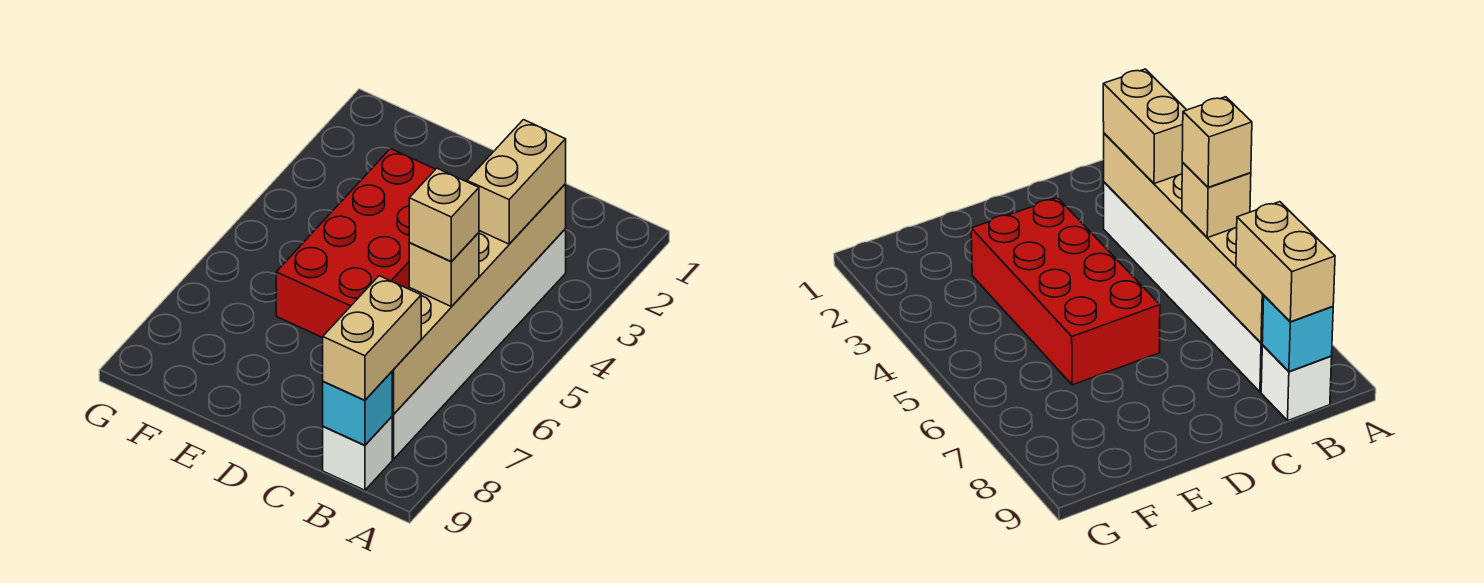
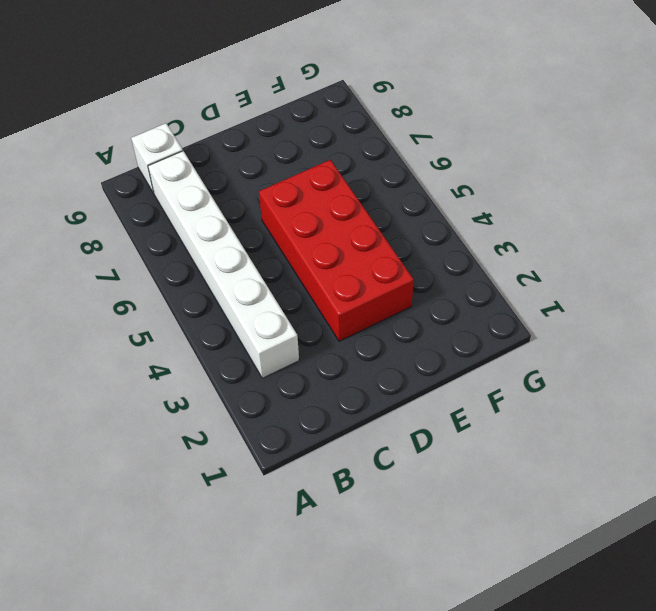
none -> tan brick B3:B8 level 2
none -> cyan brick B9 level 2

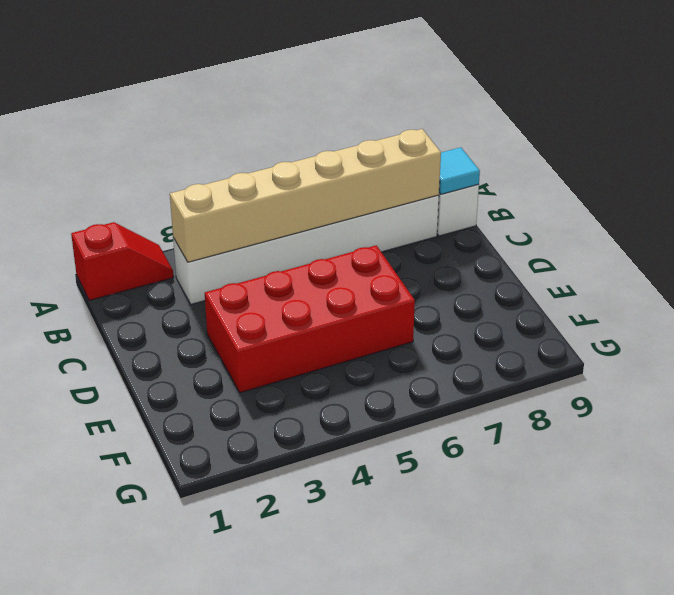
red slope A1:A2 level 1 top 1 -> none
cyan tile B9 level 2 -> cyan brick B9 level 2
none -> tan brick B3:B4 level 3
none -> tan brick B6 level 3

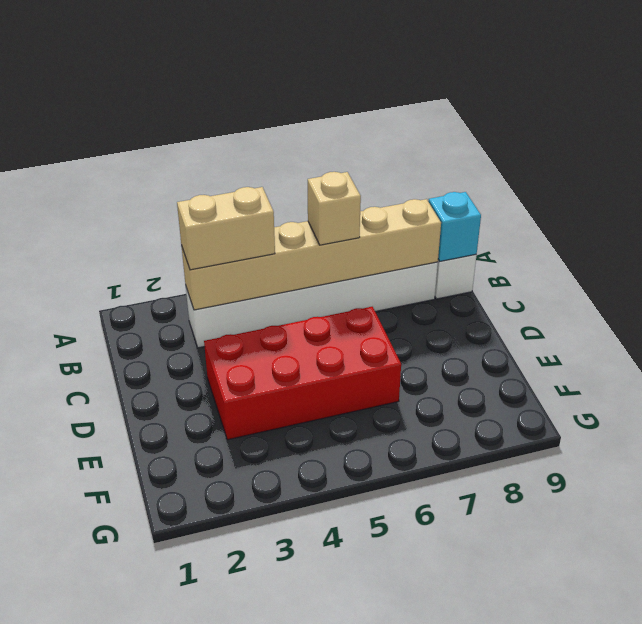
none -> tan brick B8:B9 level 3
none -> tan brick B6 level 4

